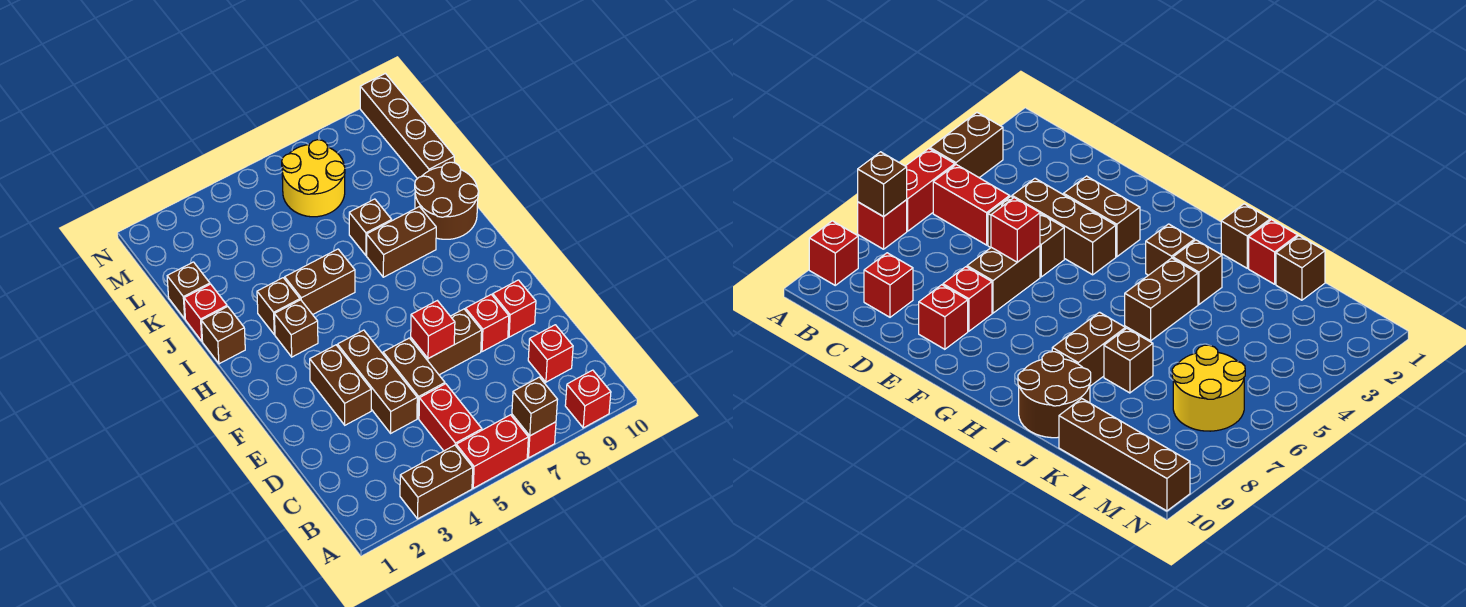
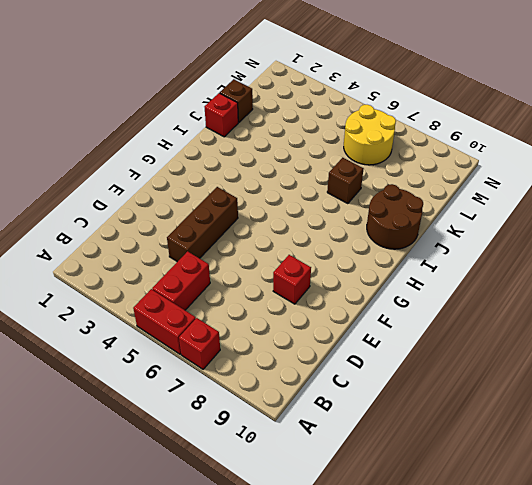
none -> brown brick A3:A4 level 1
none -> red brick A9 level 1
none -> red brick C9 level 1

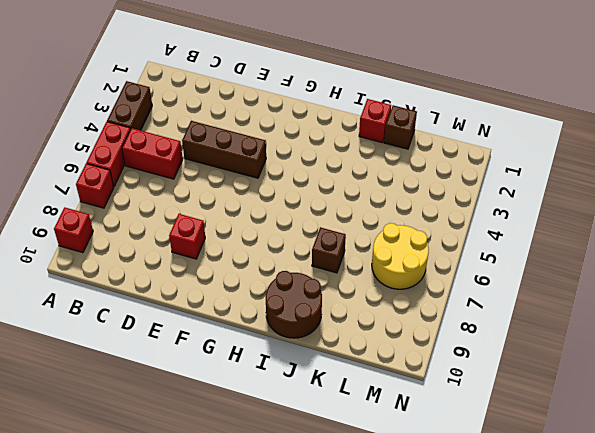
none -> red brick C9 level 1
none -> brown brick D5:E5 level 1
none -> brown brick E3:F3 level 1

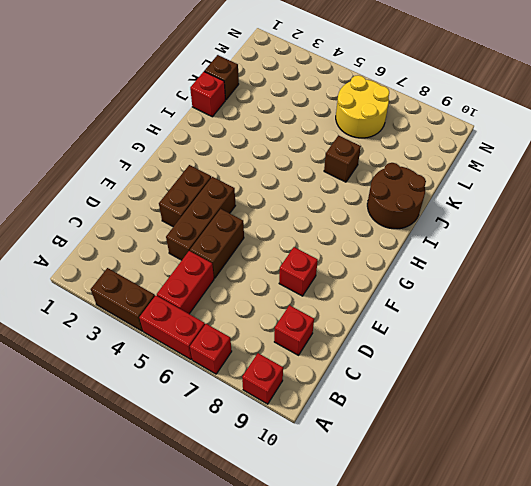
none -> brown brick E6:E7 level 1
none -> red brick E9 level 1
none -> brown brick H3 level 1

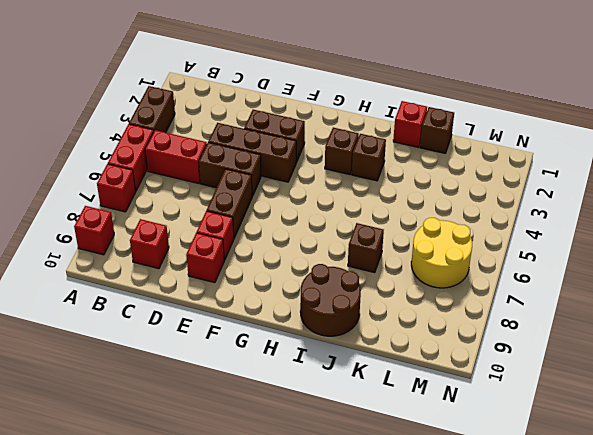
none -> brown brick I1 level 1
none -> brown brick I4:I5 level 1
none -> brown brick I7:I8 level 1

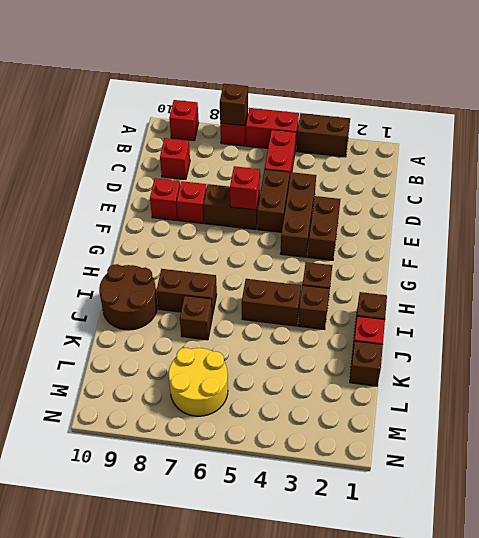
none -> brown brick K10:N10 level 1

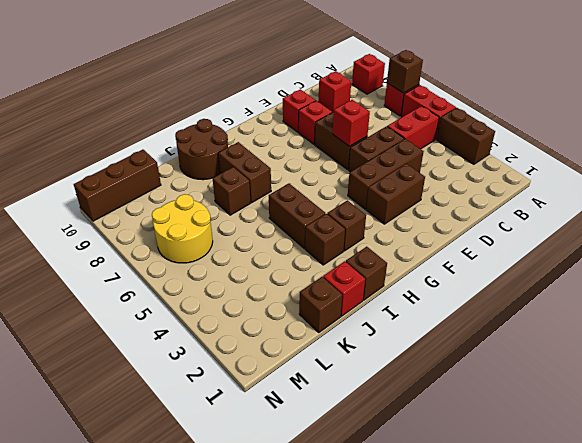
brown brick L10:N10 level 1 -> brown brick K10:N10 level 1

